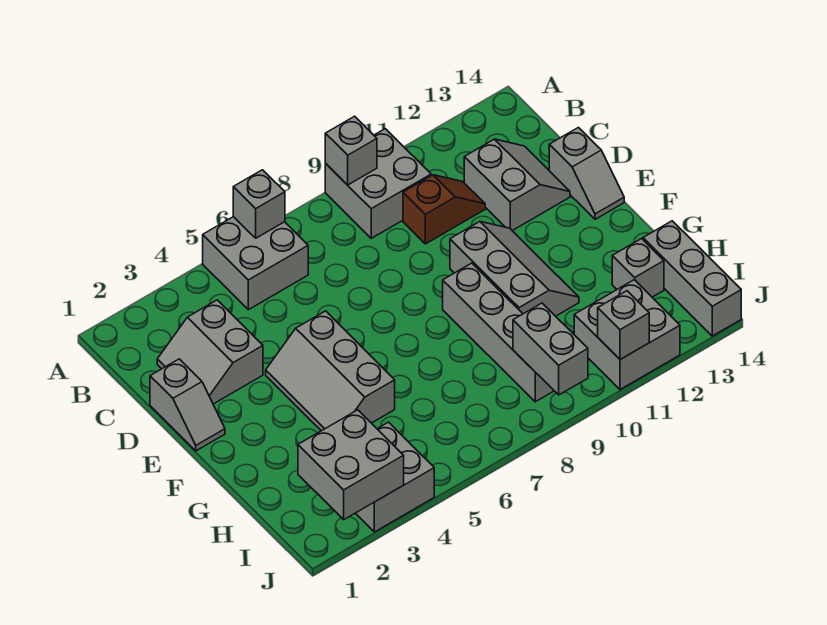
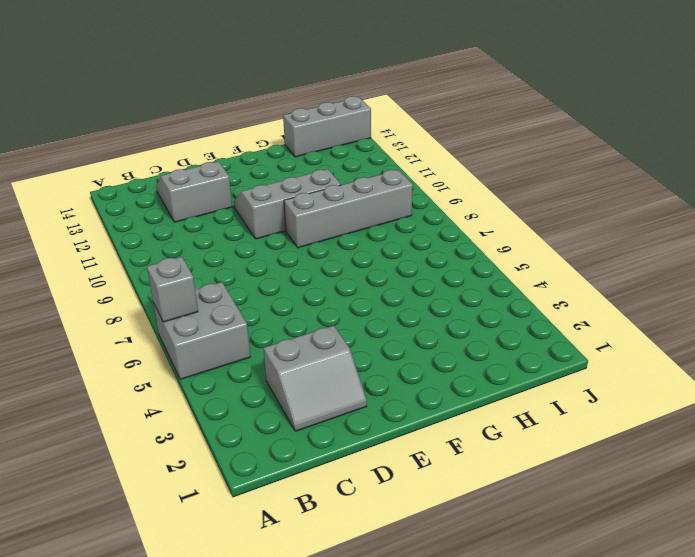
none -> grey brick A9:B10 level 1
none -> brown slope C10:C11 level 1 top 10
none -> grey slope D1:E1 level 1 top D

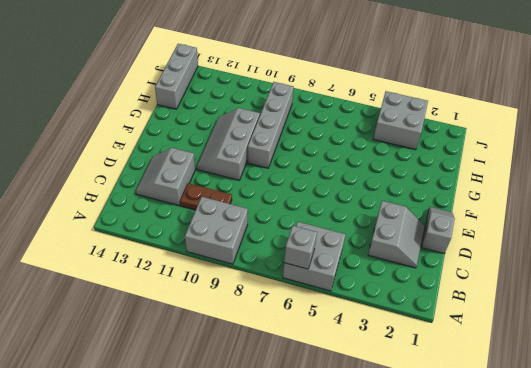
brown plate C10:C11 level 1 -> brown slope C10:C11 level 1 top 10
none -> grey slope D14:E14 level 1 top D
none -> grey slope E4:G5 level 1 top 5
none -> grey brick H13 level 1

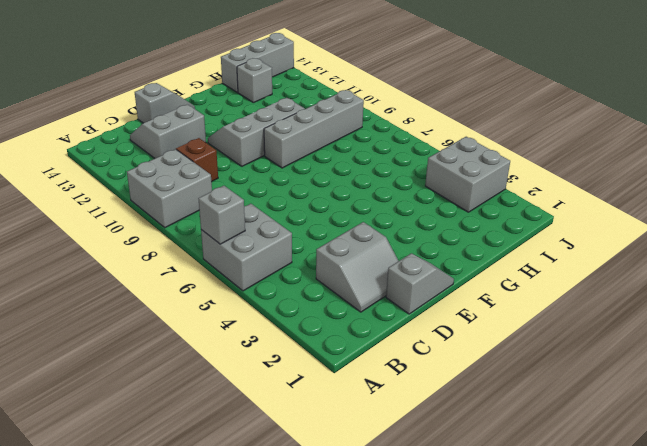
none -> grey slope E4:G5 level 1 top 5
none -> grey brick I11:J12 level 1
none -> grey brick A9 level 2

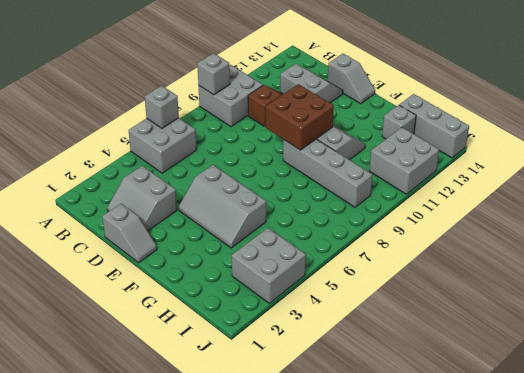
brown brick E9:F10 level 2 -> none
none -> grey brick I2:J3 level 2
none -> grey brick I9:J9 level 2
none -> grey brick J11 level 2

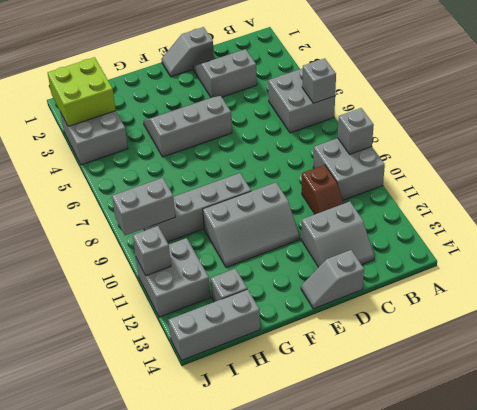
lime brick I2:J3 level 2 -> grey brick I2:J3 level 2

